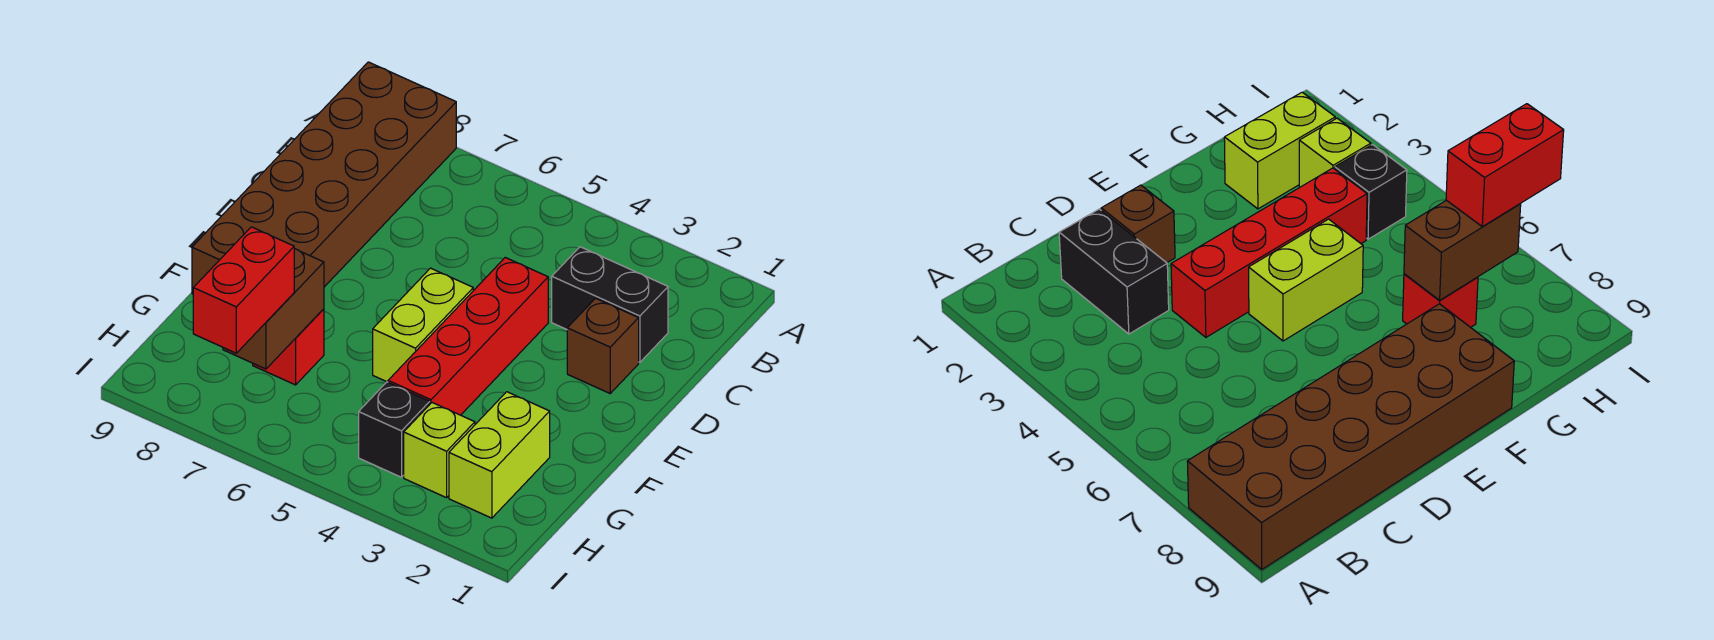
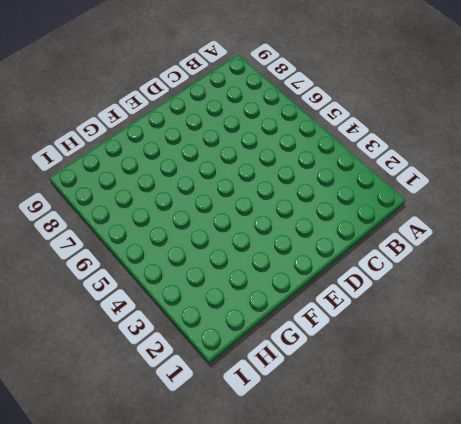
none -> brown brick A8:F9 level 1
none -> black brick C2:C3 level 1

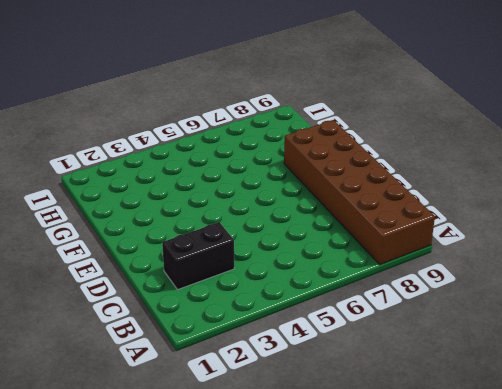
none -> brown brick D2 level 1
none -> red brick D4:G4 level 1

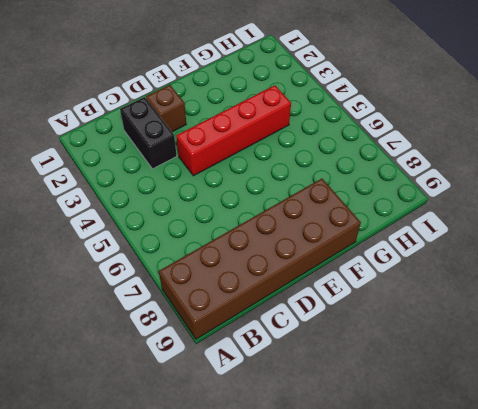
none -> lime brick E5:F5 level 1
none -> lime brick G2:H2 level 1

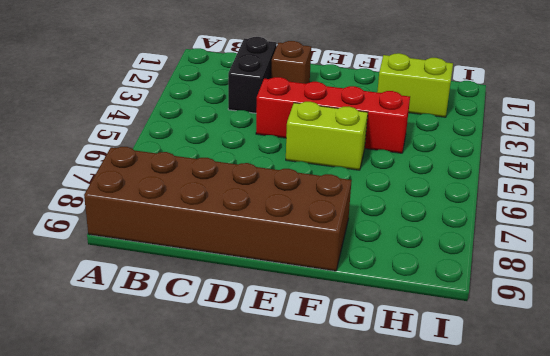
none -> red brick G7 level 1
none -> lime brick H3 level 1

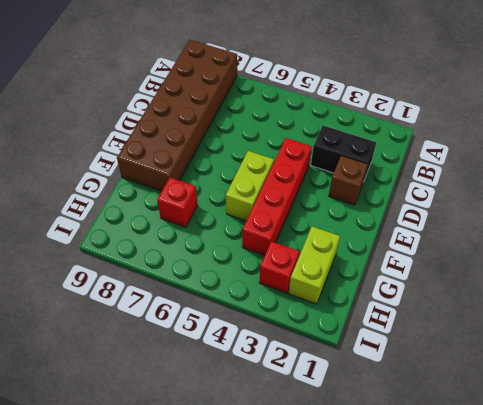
red brick H3 level 1 -> lime brick H3 level 1
none -> black brick H4 level 1
none -> brown brick G7:H7 level 2

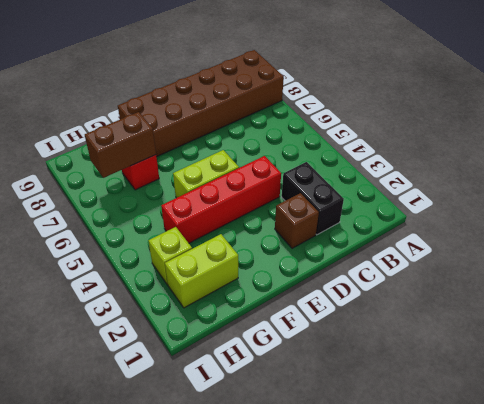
none -> black brick H4 level 1
none -> red brick H7:I7 level 3

